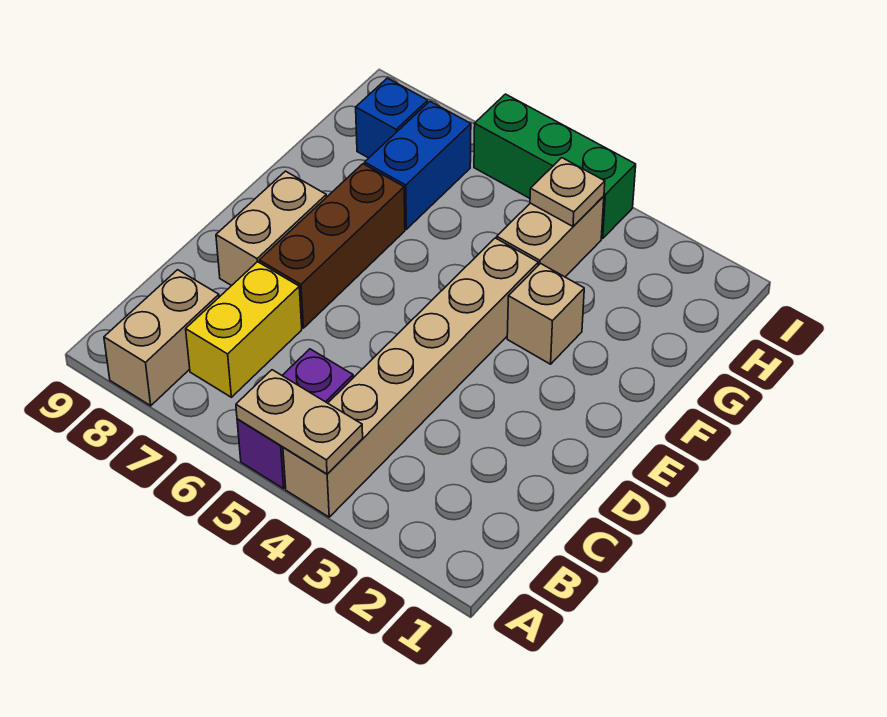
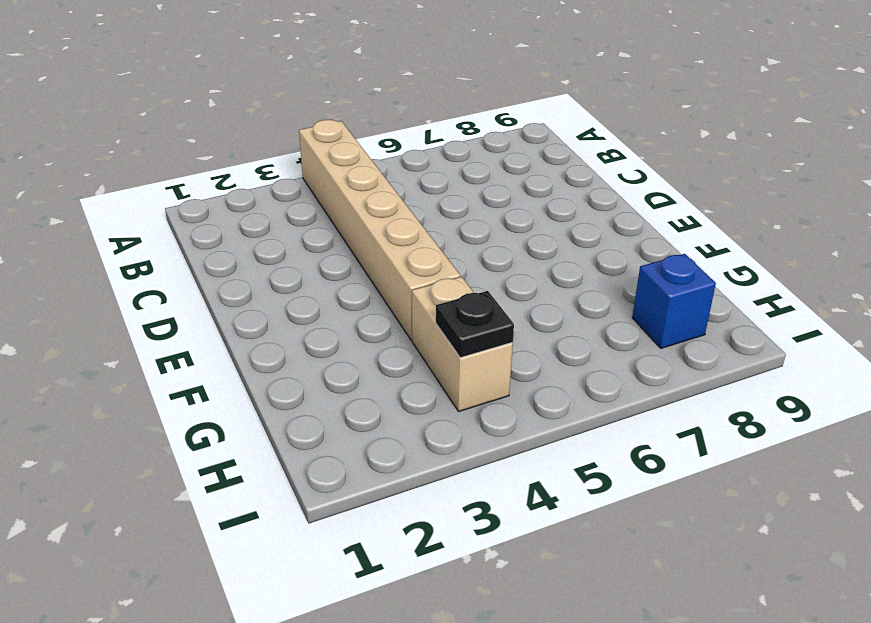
black plate H4 level 2 -> tan plate H4 level 2
none -> purple brick A5:B5 level 1
none -> tan brick A8:B8 level 1
none -> yellow brick B7:C7 level 1

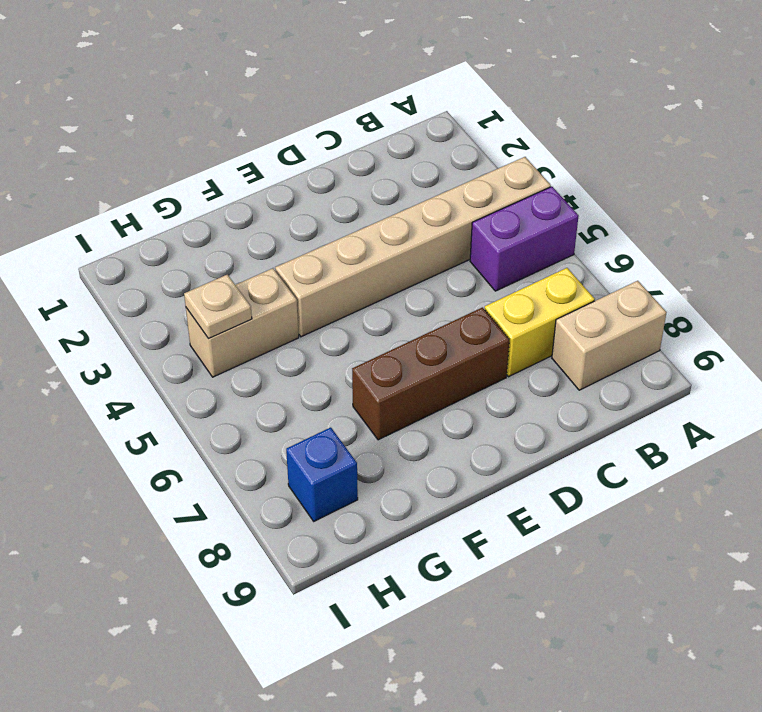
none -> tan brick D8:E8 level 1
none -> tan brick F3 level 1
none -> blue brick G7:H7 level 1

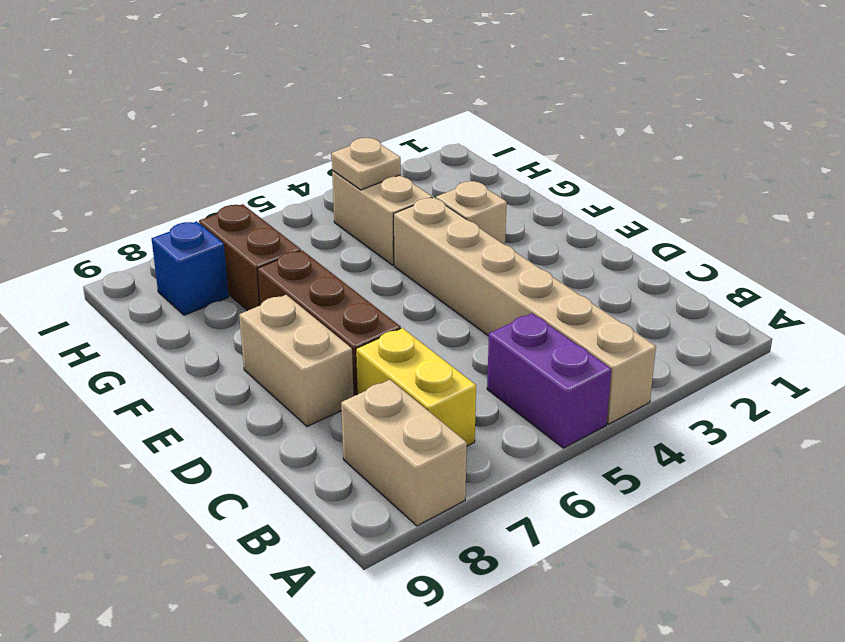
brown brick G7:H7 level 1 -> blue brick G7:H7 level 1
none -> green brick I4:I6 level 1
none -> tan plate A4:A5 level 2

